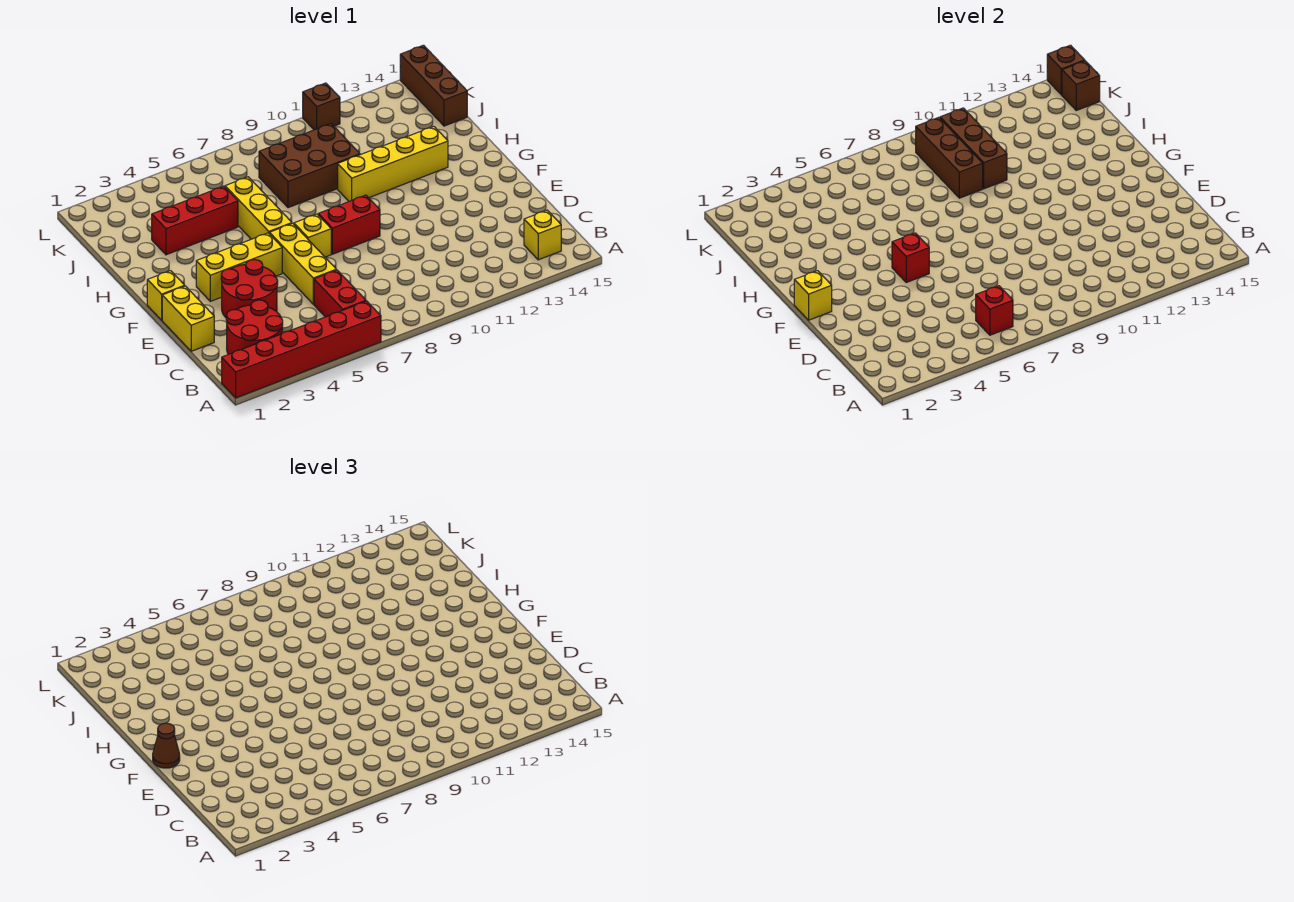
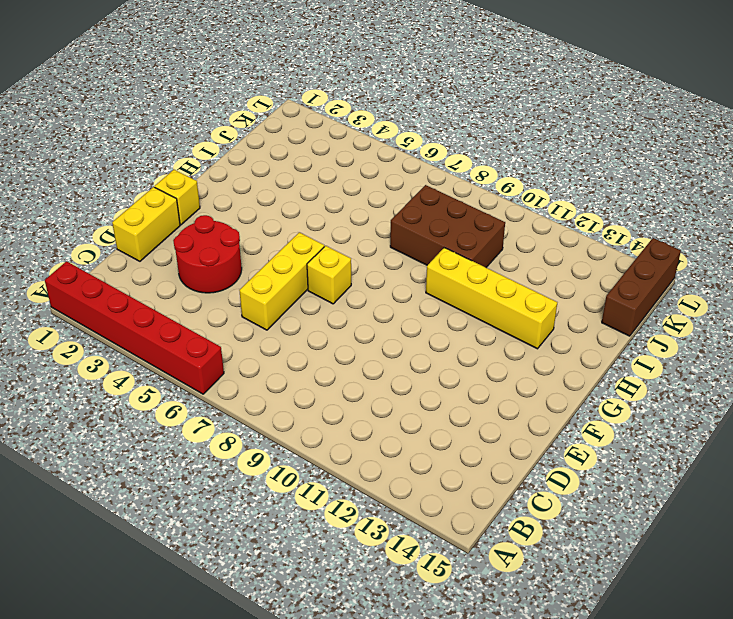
none -> red round brick B2:C3 level 1
none -> red brick B6:C6 level 1
none -> yellow brick B14 level 1

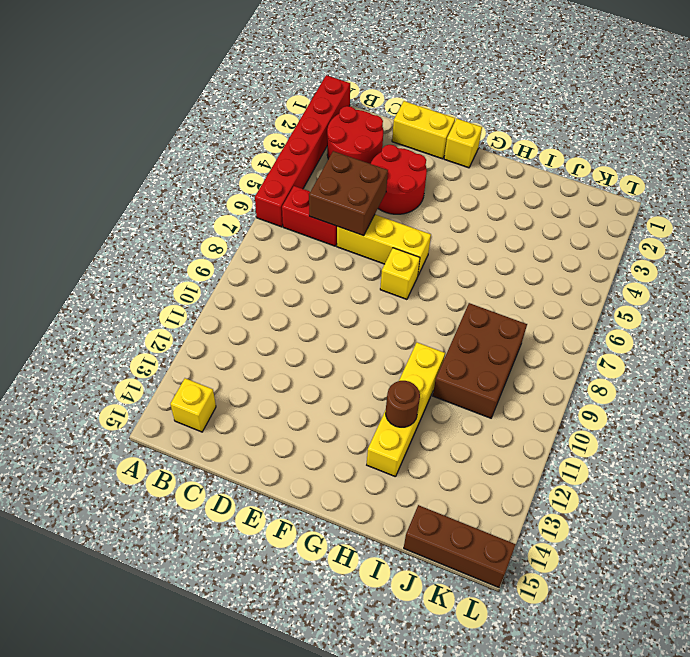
brown brick C5:D6 level 2 -> none
brown round brick H12 level 2 -> none
none -> yellow brick F3:F5 level 1
none -> red brick F8:F9 level 1
none -> yellow brick G6:I6 level 1

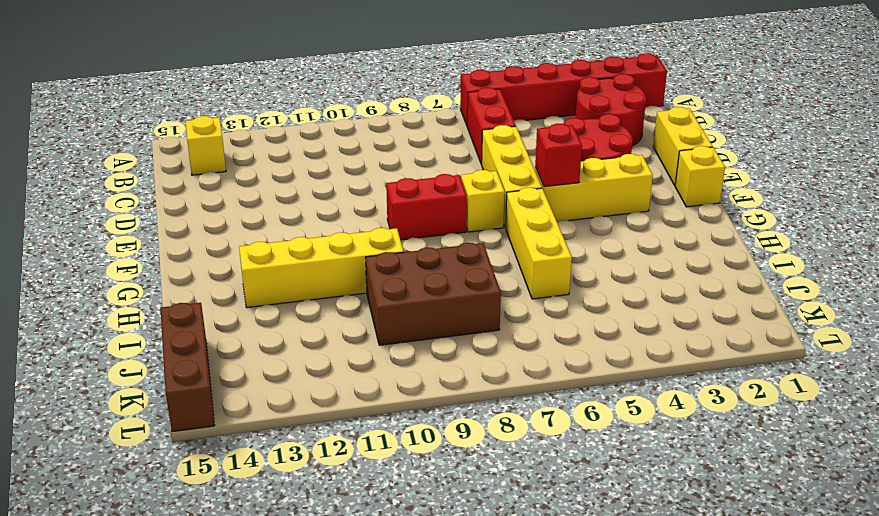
none -> red brick I3:I5 level 1
none -> brown brick L11 level 1
none -> red brick B6 level 2

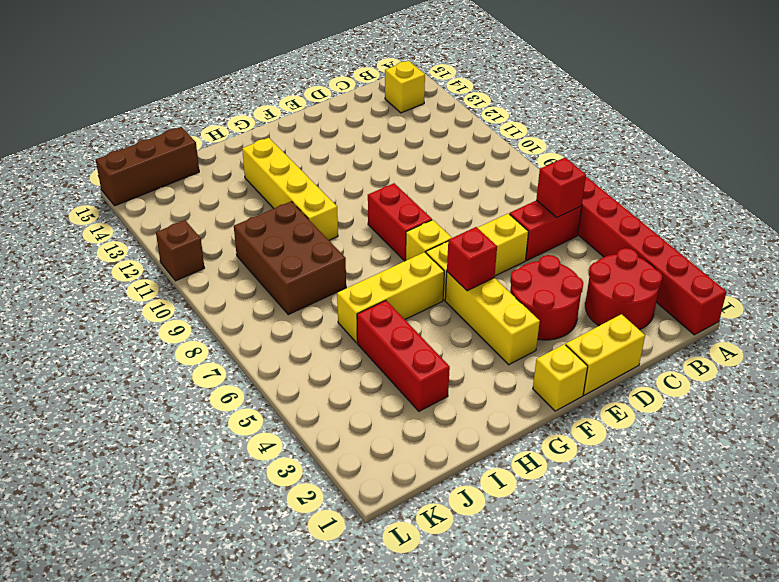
none -> yellow brick F1 level 2
none -> brown brick I9:K9 level 2
none -> brown brick I10:K10 level 2

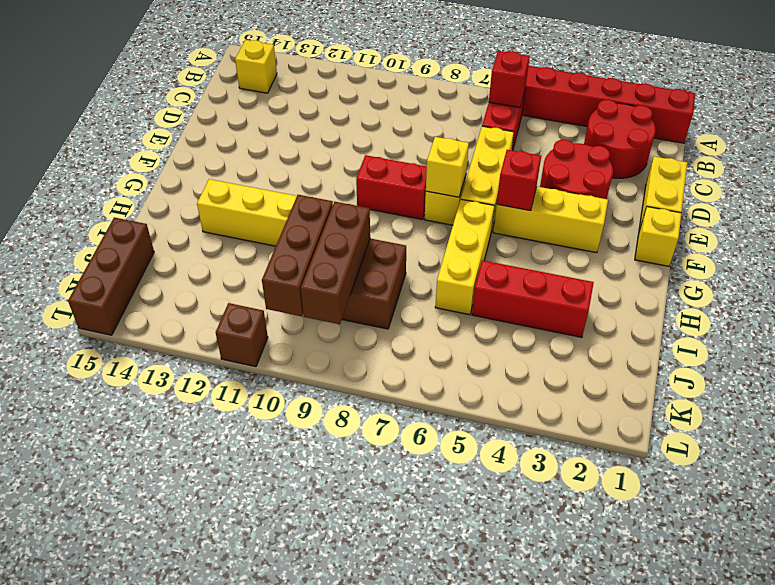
yellow brick F7 level 2 -> yellow brick F1 level 2
none -> brown brick K15 level 2
none -> brown brick L15 level 2
none -> brown cone F1 level 3

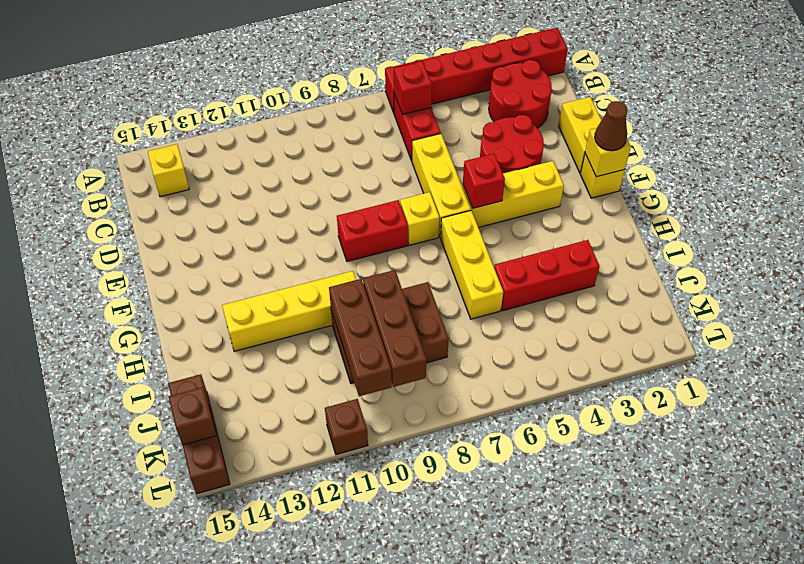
none -> brown brick L15 level 2

